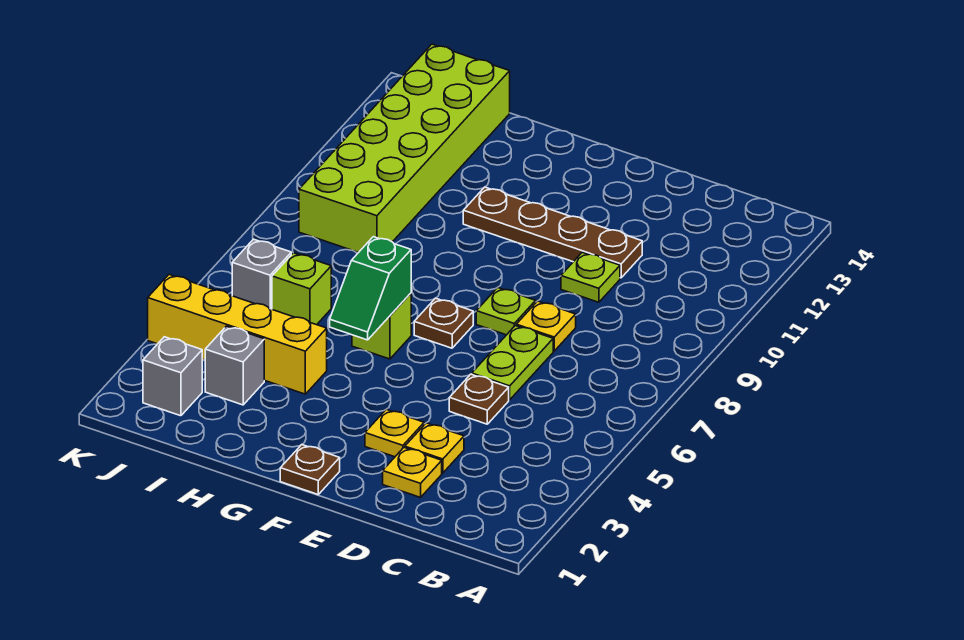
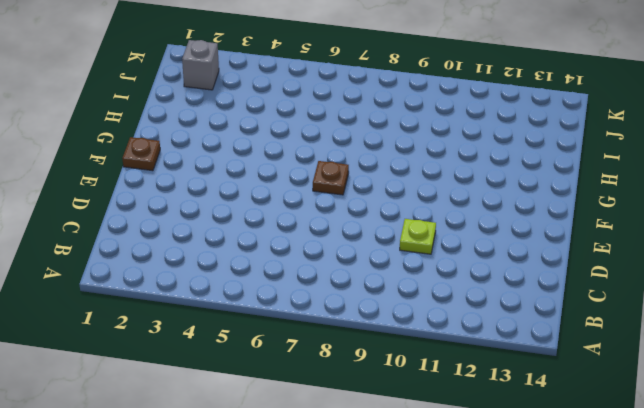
none -> yellow plate D2 level 1
none -> yellow plate D3 level 1
none -> brown plate D5 level 1

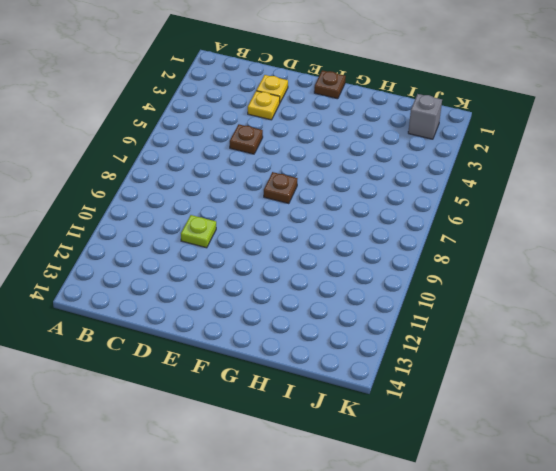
none -> lime plate D6:D7 level 1
none -> yellow plate D8 level 1
none -> brown plate D11:G11 level 1

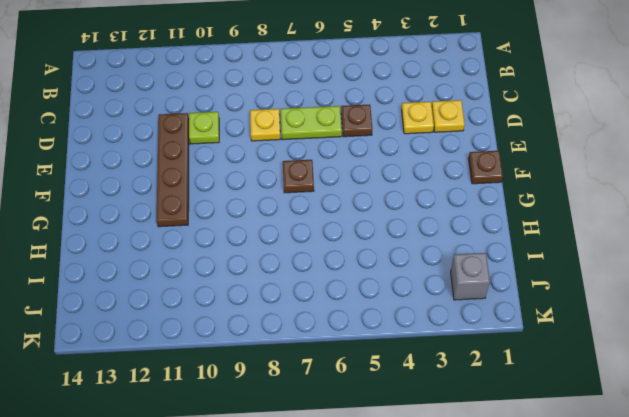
none -> yellow plate E3 level 1
none -> lime plate E8 level 1
none -> lime brick G6 level 1

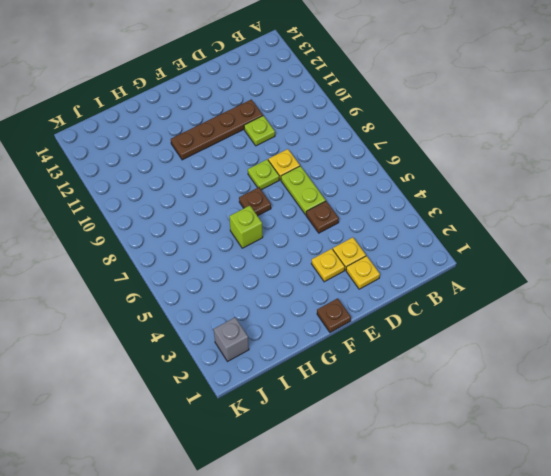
none -> yellow brick H4:K4 level 1
none -> grey brick I3 level 1
none -> lime brick I6 level 1

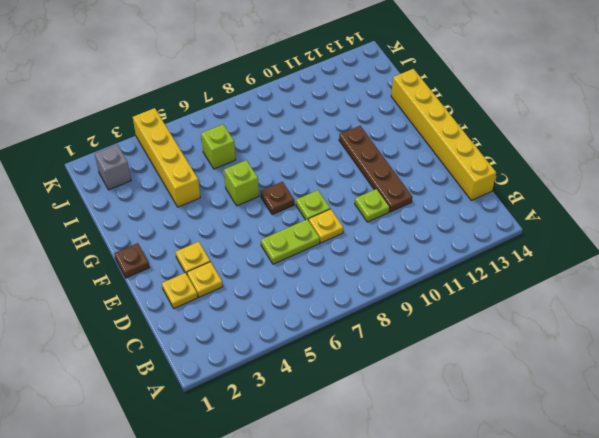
yellow brick C14:H14 level 1 -> none
none -> brown plate D5 level 1
none -> grey brick I3 level 1
none -> lime brick I9:J14 level 1

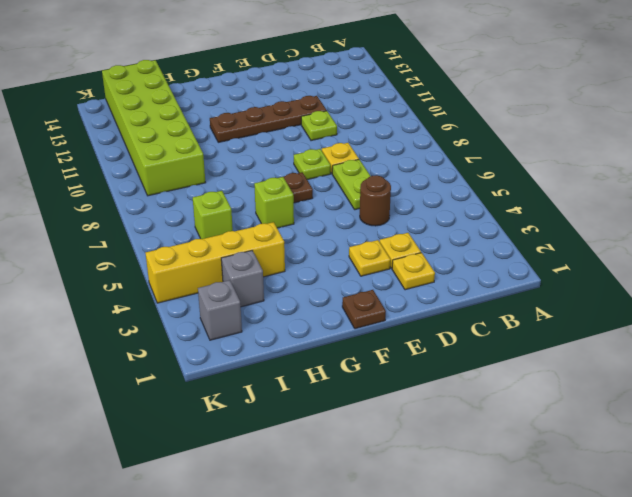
brown round brick D5 level 1 -> brown plate D5 level 1
none -> grey brick J6 level 1
none -> green slope G5:G6 level 2 top 6

